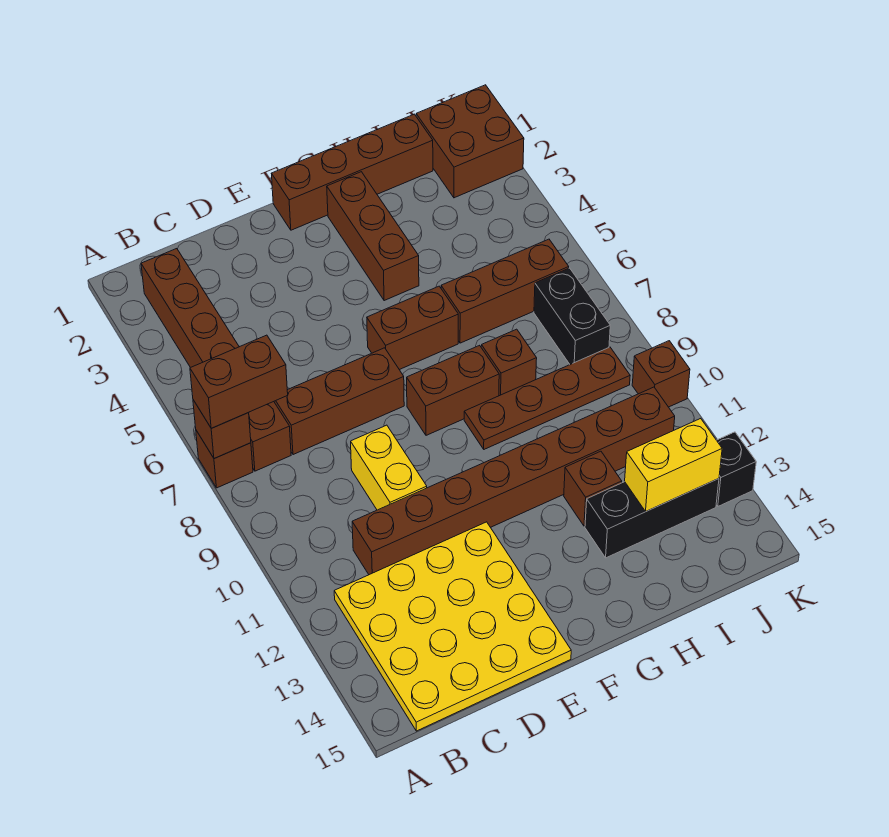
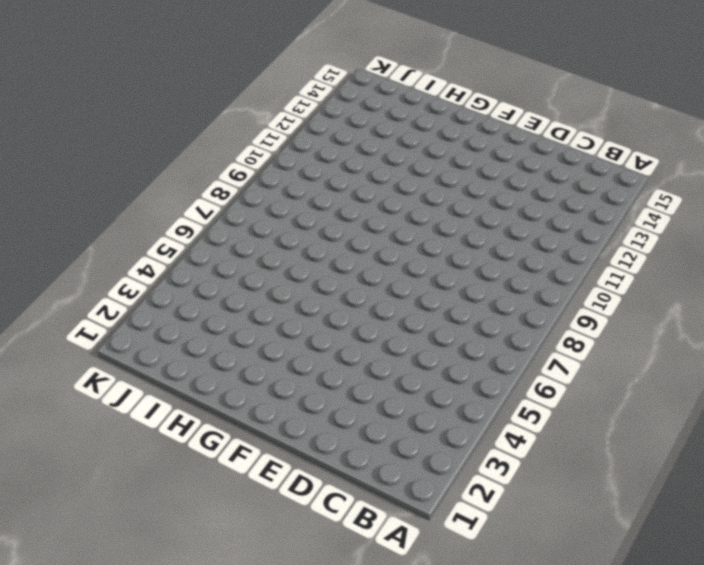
none -> brown brick A7 level 1
none -> brown brick B2:B7 level 1
none -> yellow plate B12:E15 level 1

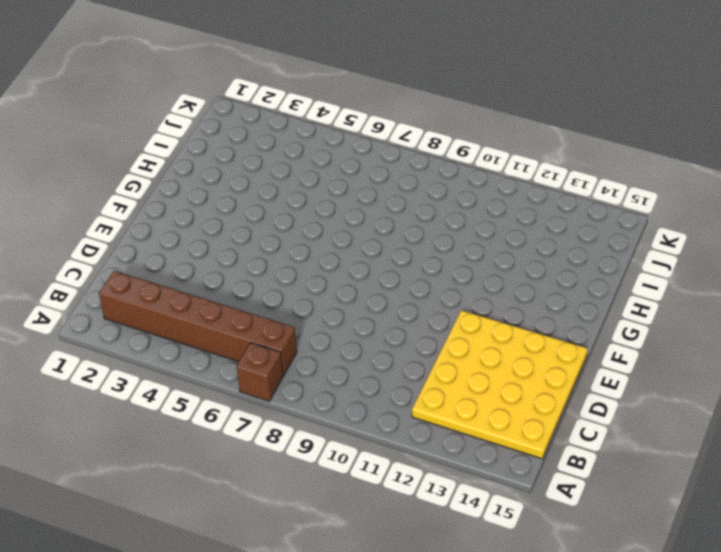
none -> brown brick C7:E7 level 1
none -> brown brick C11:J11 level 1
none -> yellow brick D9:D10 level 1

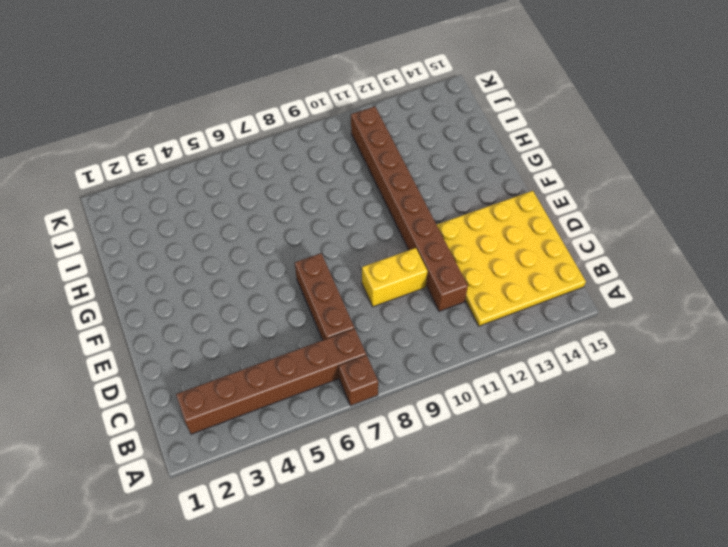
none -> brown brick F1:I1 level 1
none -> brown brick F6:G6 level 1
none -> brown brick F8:G8 level 1

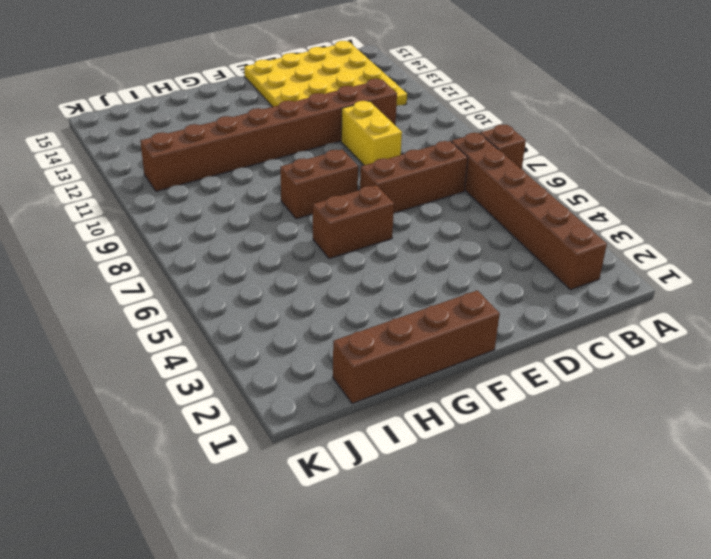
none -> brown brick G2:G4 level 1
none -> brown plate G9:J9 level 1
none -> brown brick H6:J6 level 1

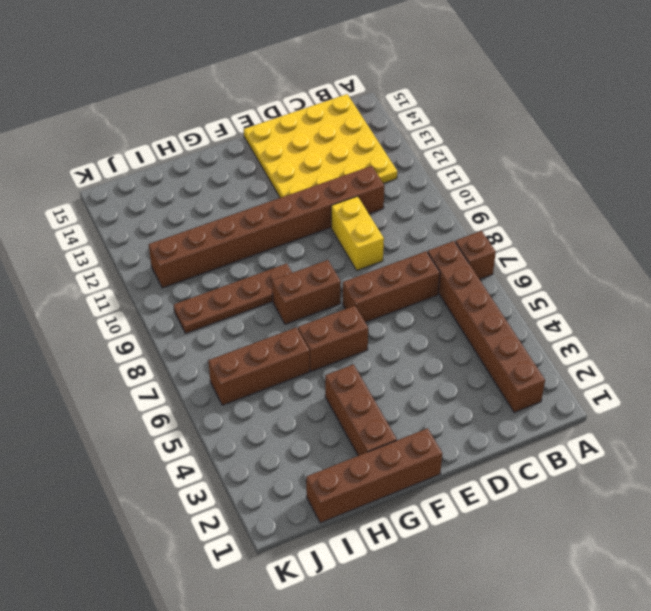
none -> brown brick H8 level 1
none -> brown brick H12 level 1
none -> black brick H13:J13 level 1

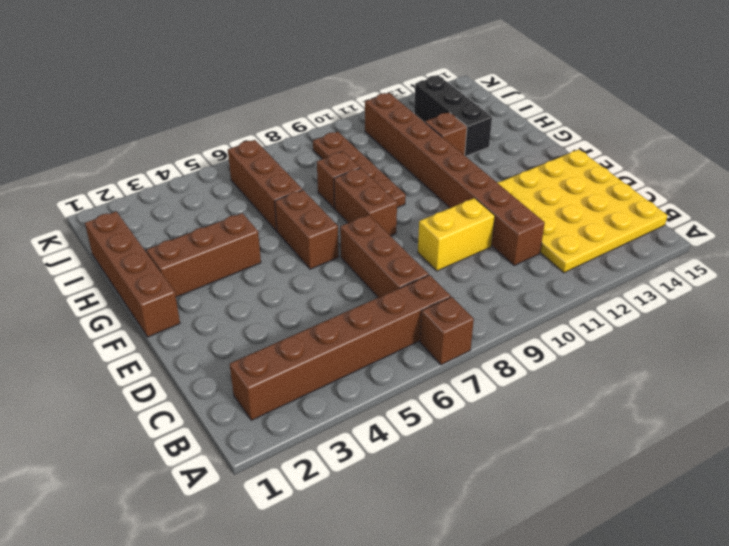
none -> brown brick J1:K2 level 1
none -> black brick J7:J8 level 1
none -> brown brick K10 level 1

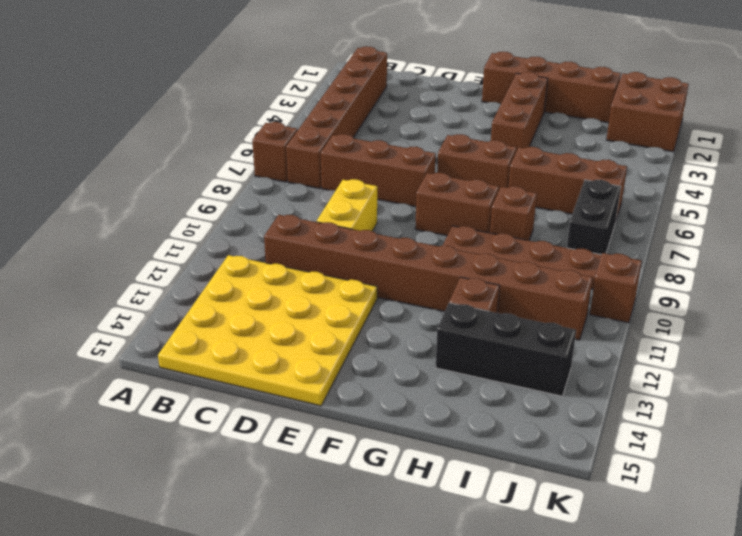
none -> black brick K13 level 1
none -> brown brick A7 level 2
none -> yellow brick I13:J13 level 2

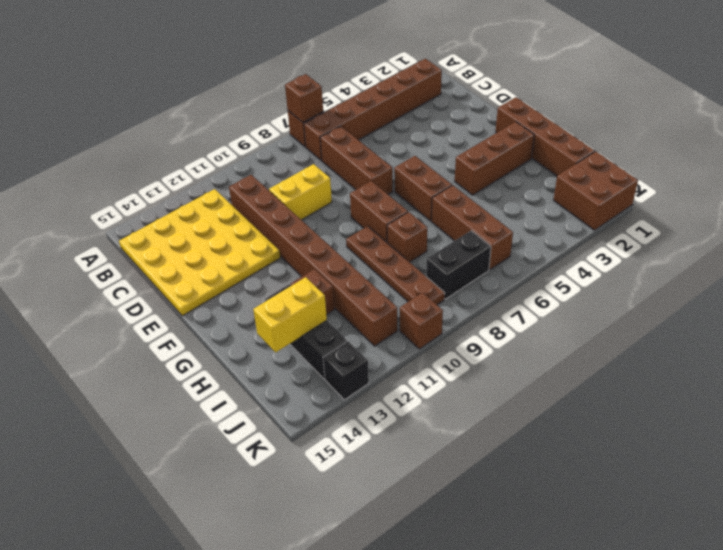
yellow brick I13:I14 level 2 -> yellow brick I13:J13 level 2
none -> brown brick A7:B7 level 3

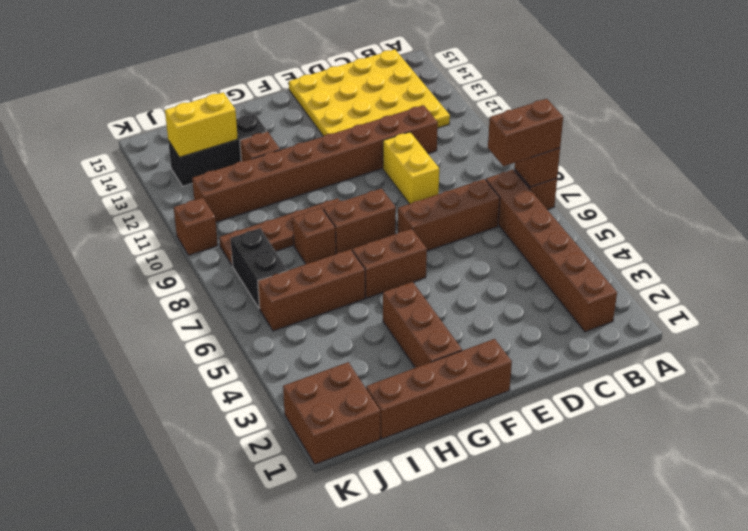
none -> black brick K13 level 1

